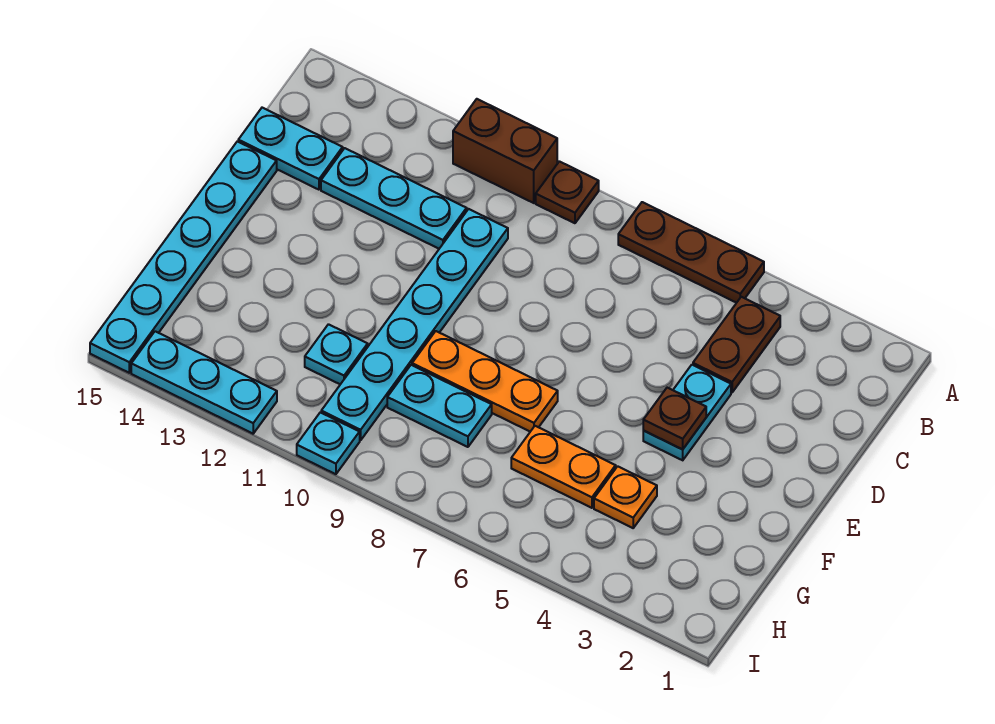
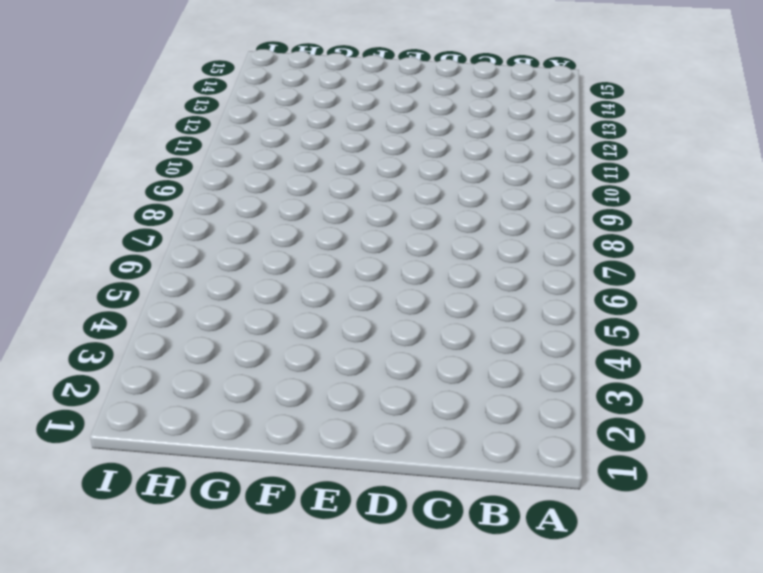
none -> brown plate A5:A7 level 1
none -> brown plate A9 level 1
none -> brown brick A10:A11 level 1

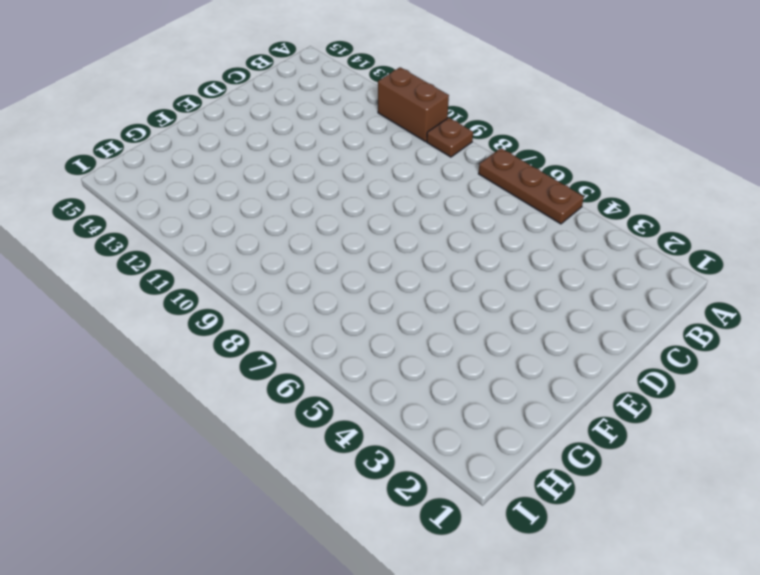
none -> brown plate B4:C4 level 1
none -> cyan plate C10:H10 level 1
none -> cyan plate C11:C13 level 1

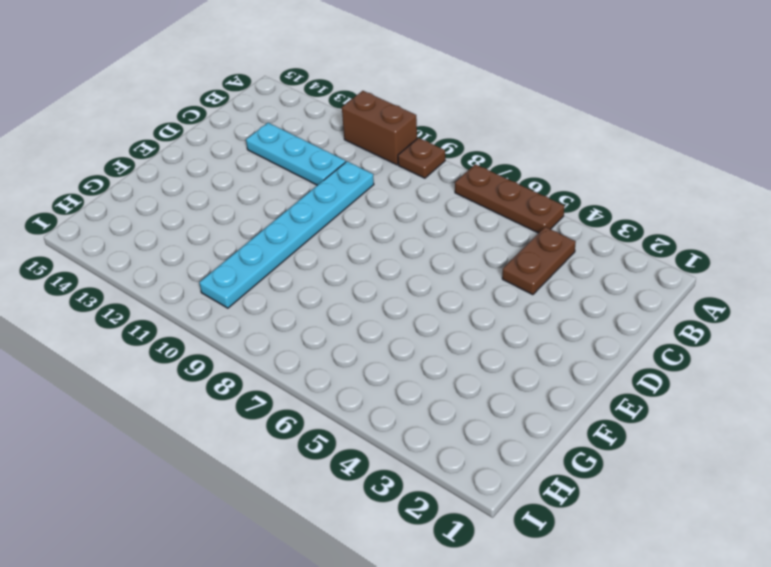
none -> cyan plate C14:C15 level 1
none -> cyan plate D4:E4 level 1
none -> cyan plate D15:I15 level 1

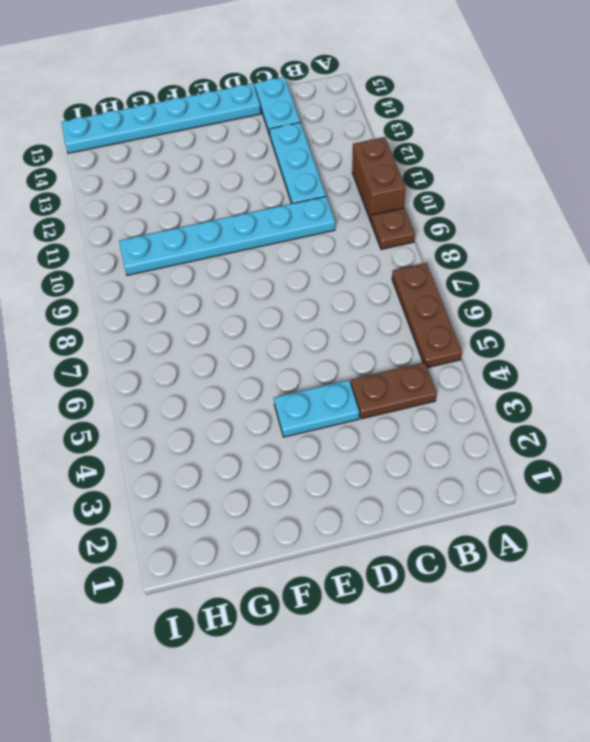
none -> orange plate F7:F9 level 1
none -> orange plate G4 level 1
none -> orange plate G5:G6 level 1

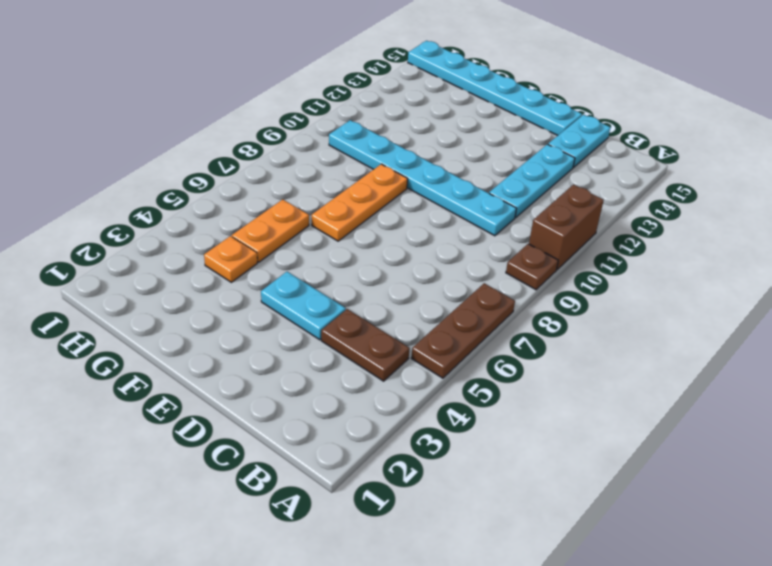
none -> cyan plate G8:G9 level 1
none -> cyan plate G11 level 1
none -> cyan plate I10 level 1

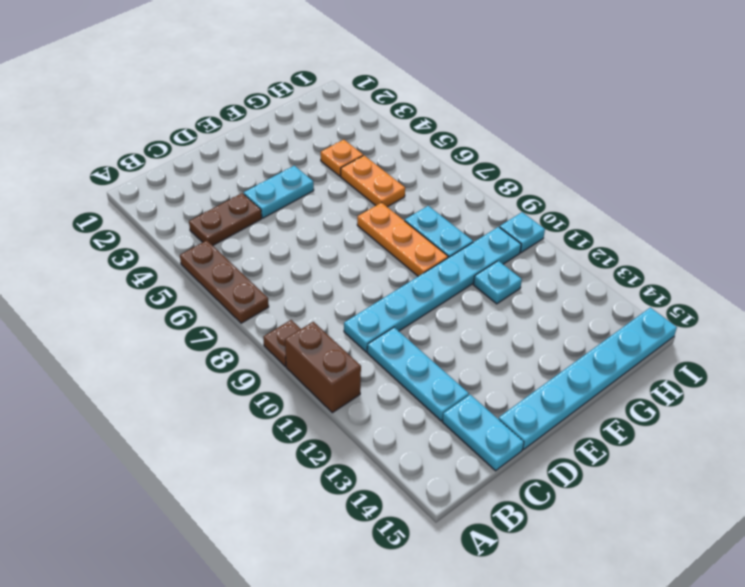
none -> cyan plate I12:I14 level 1
none -> brown plate E4 level 2

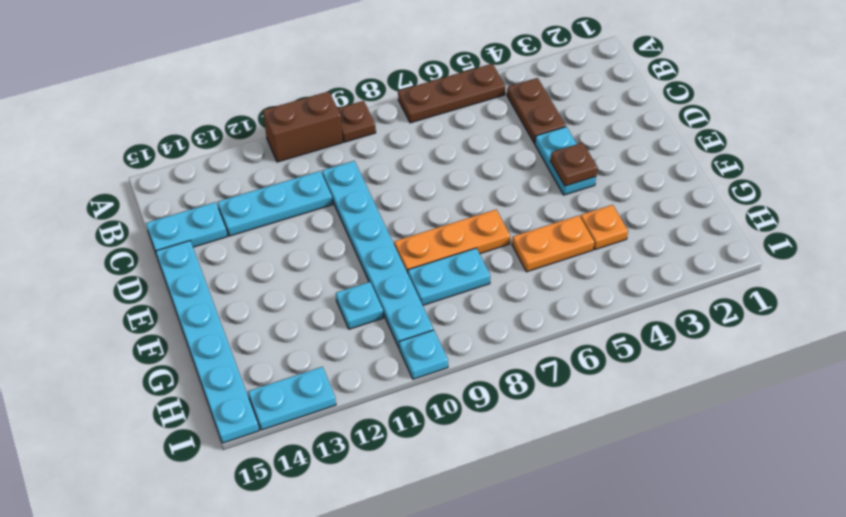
cyan plate I13:I14 level 1 -> cyan plate I12:I14 level 1

